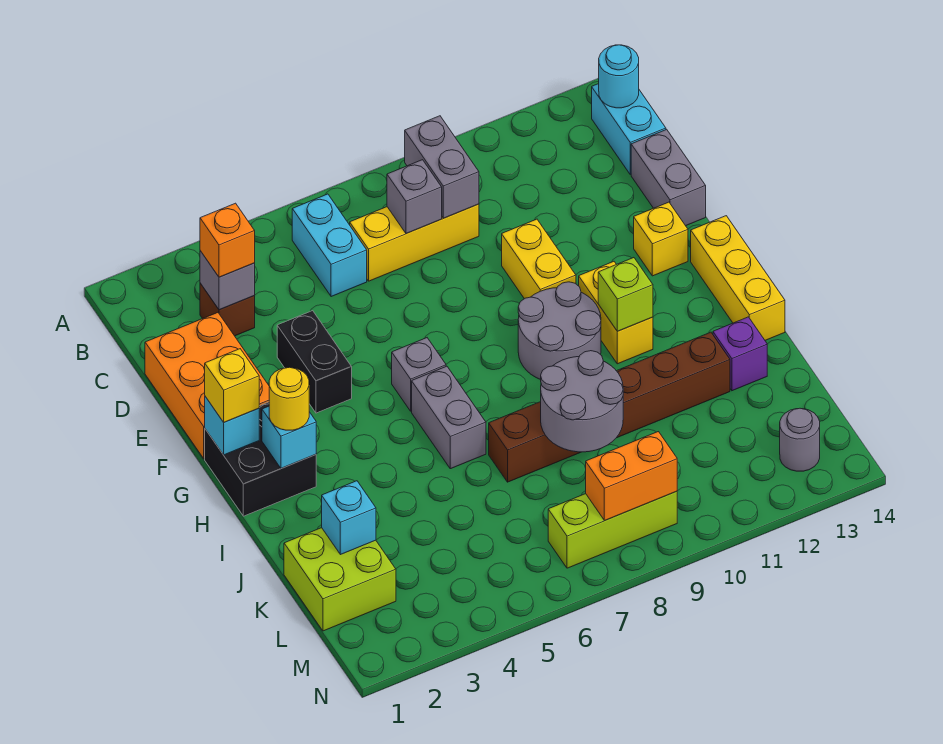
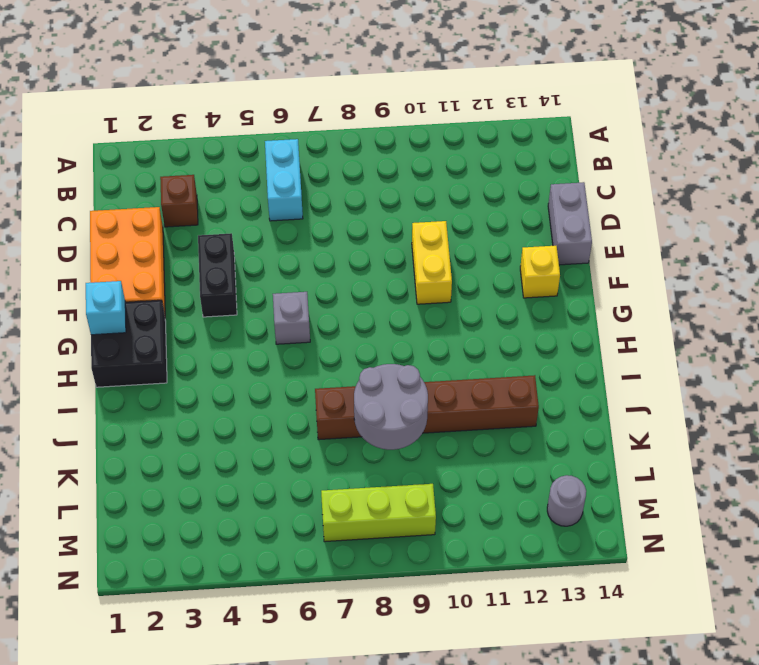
none -> cyan brick B14:C14 level 1
none -> yellow brick C7:C9 level 1
none -> grey round brick G9:H10 level 1
none -> yellow brick G11:H11 level 1

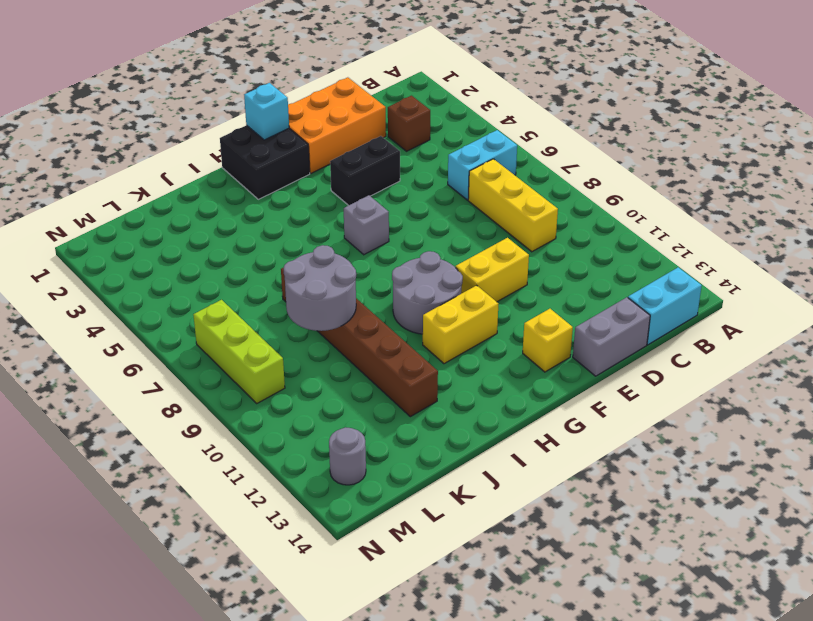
none -> yellow brick G14:I14 level 1
none -> grey brick H6:I6 level 1
none -> purple brick J13 level 1
none -> lime brick K1:L2 level 1

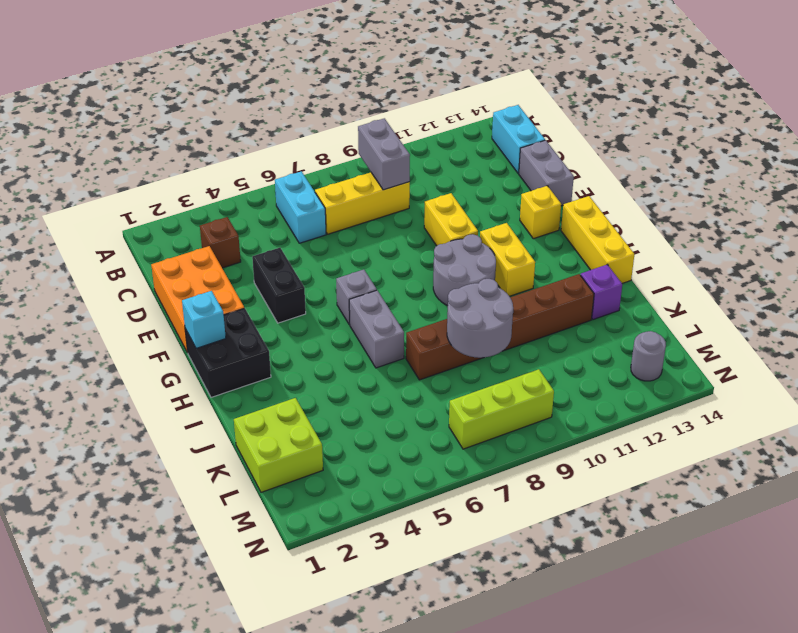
none -> cyan round brick B14 level 2
none -> grey brick C3 level 2
none -> grey brick C8 level 2
none -> cyan brick H2 level 2

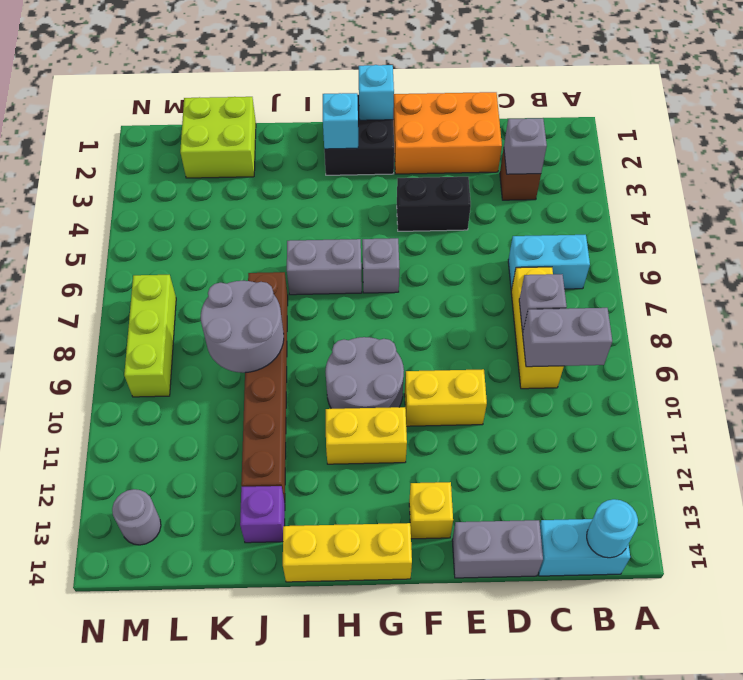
none -> lime brick H11 level 2
none -> cyan brick K2 level 2
none -> orange brick M8:M9 level 2
none -> orange brick C3 level 3

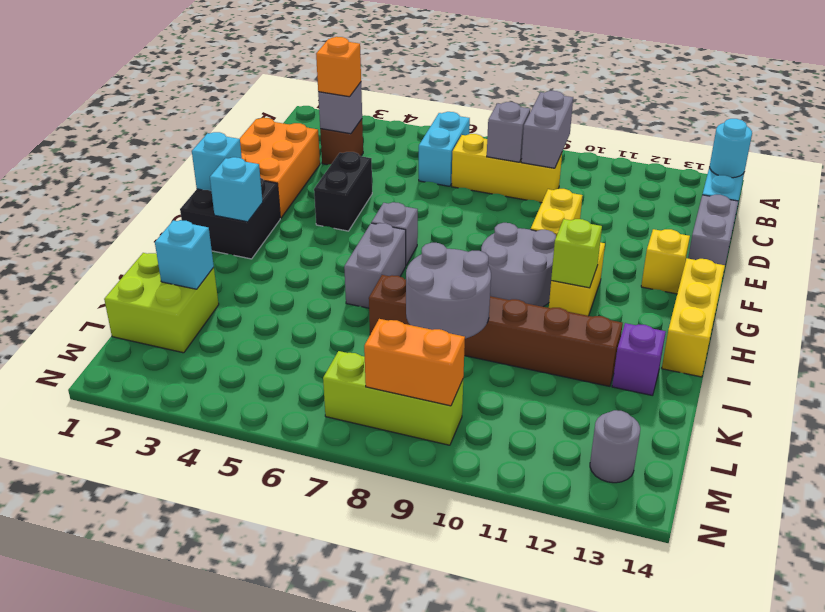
none -> yellow brick G1 level 3
none -> yellow round brick H2 level 3

